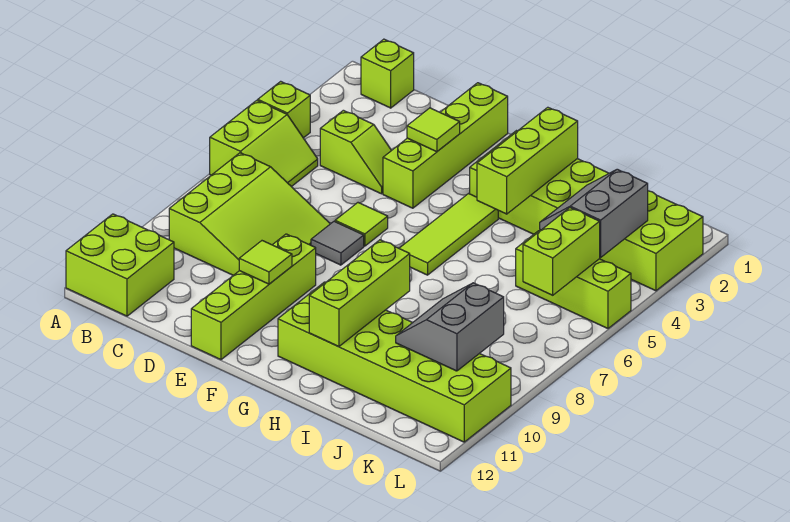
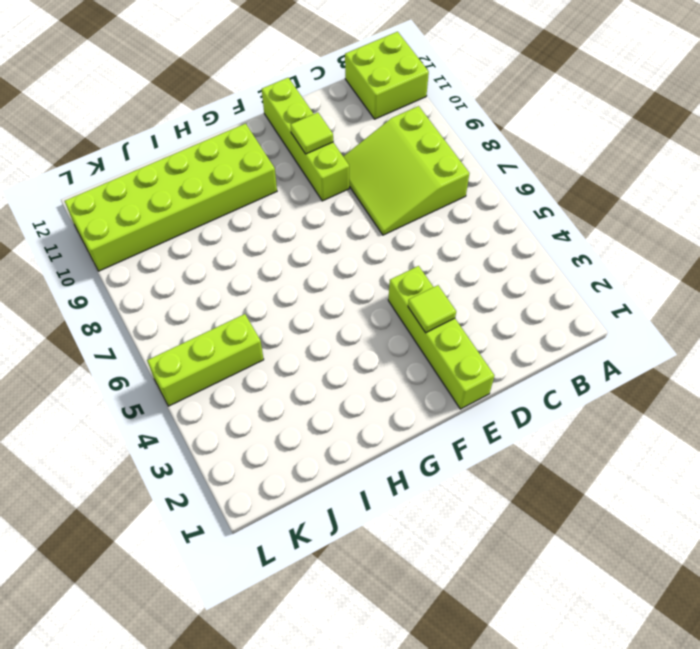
none -> lime brick A4 level 1
none -> lime slope A5:B6 level 1 top A
none -> lime brick B1 level 1

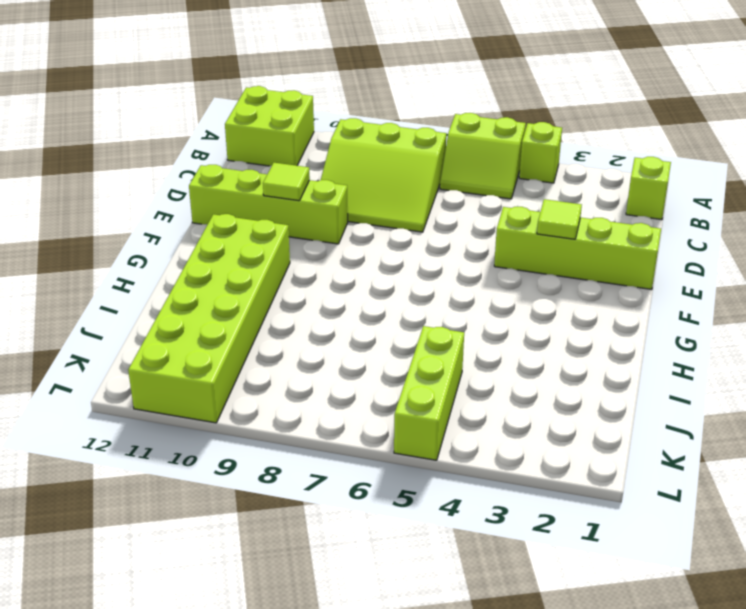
none -> lime slope C4:D4 level 1 top C
none -> lime tile E6 level 1
none -> grey tile E7 level 1

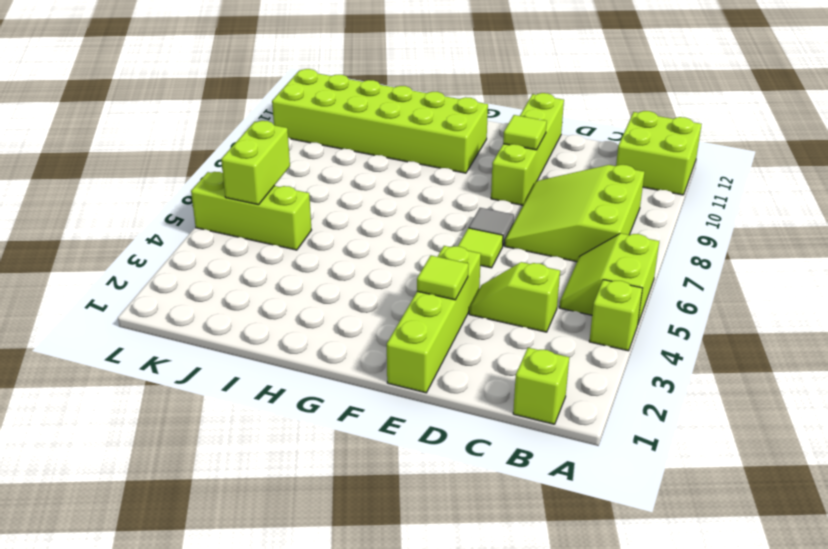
none -> lime brick G2:L3 level 1
none -> lime tile G4:G6 level 1
none -> lime brick H2:H4 level 2

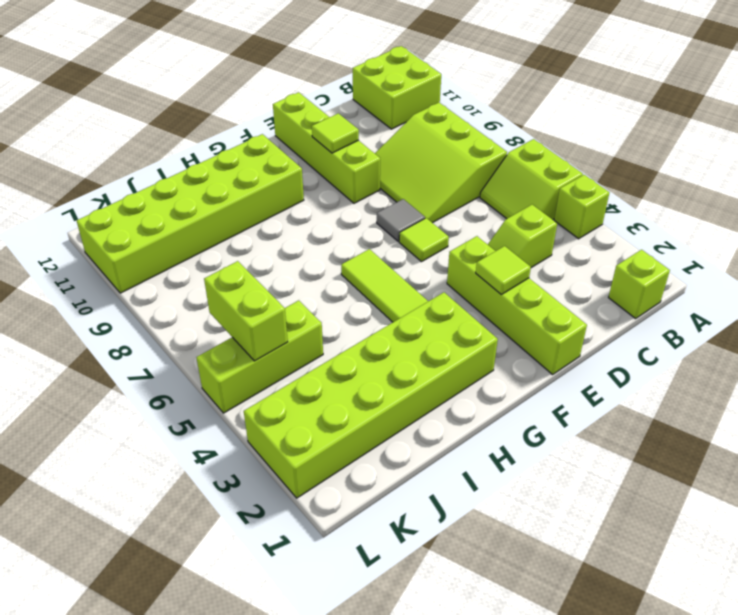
none -> lime brick H2:H4 level 2
none -> lime brick H9:H11 level 2
none -> grey slope J3:K4 level 2 top K

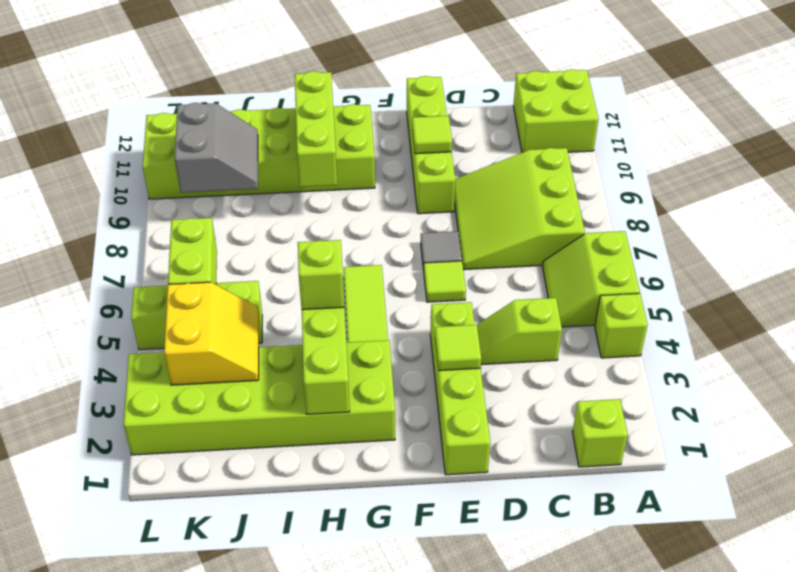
lime brick H4 level 3 -> none
yellow slope J3:K4 level 2 top K -> grey slope J3:K4 level 2 top K

